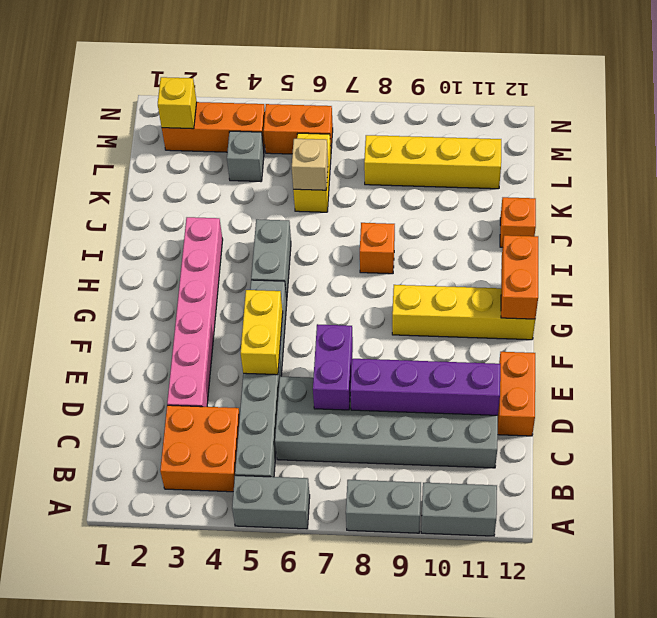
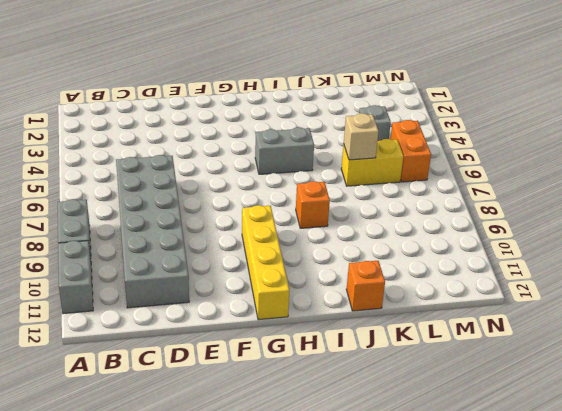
none -> grey brick A5:A6 level 1
none -> orange brick B3:C4 level 1
none -> grey brick B5:G5 level 1

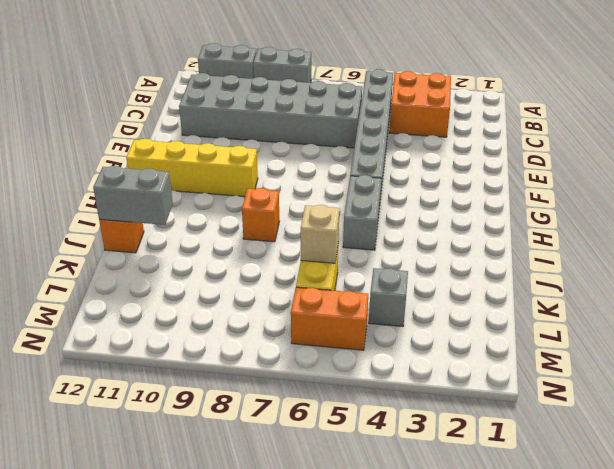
grey brick J11:J12 level 2 -> grey brick A5:A6 level 1
none -> pink brick D3:I3 level 1
none -> orange brick D12:E12 level 1
none -> yellow brick L8:L11 level 1

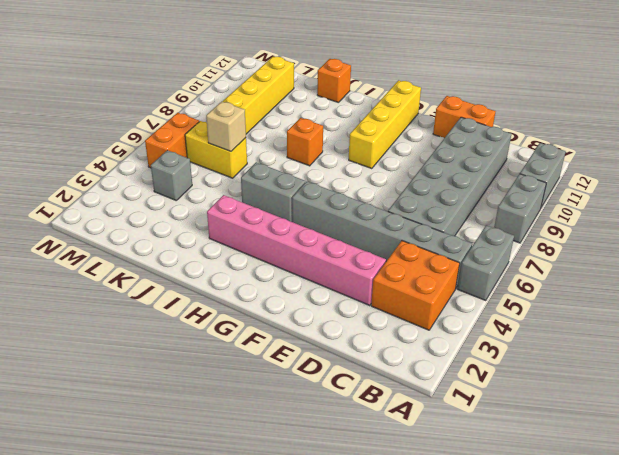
none -> orange brick M2:M4 level 1
none -> purple brick D7:E7 level 2
none -> purple brick D8:D11 level 2

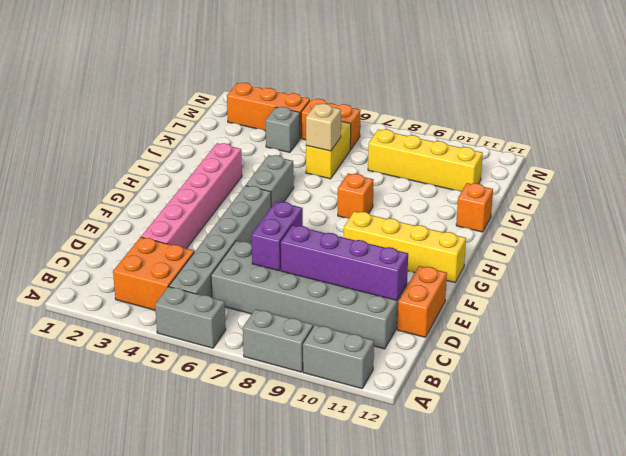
none -> yellow brick E5:F5 level 2
none -> orange brick G12:H12 level 2
none -> yellow brick M2 level 2

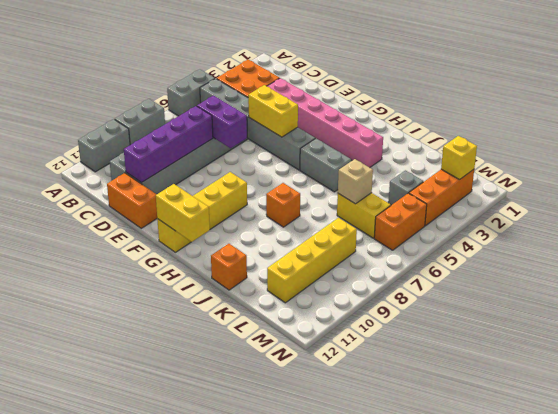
yellow brick G12:H12 level 2 -> orange brick G12:H12 level 2

